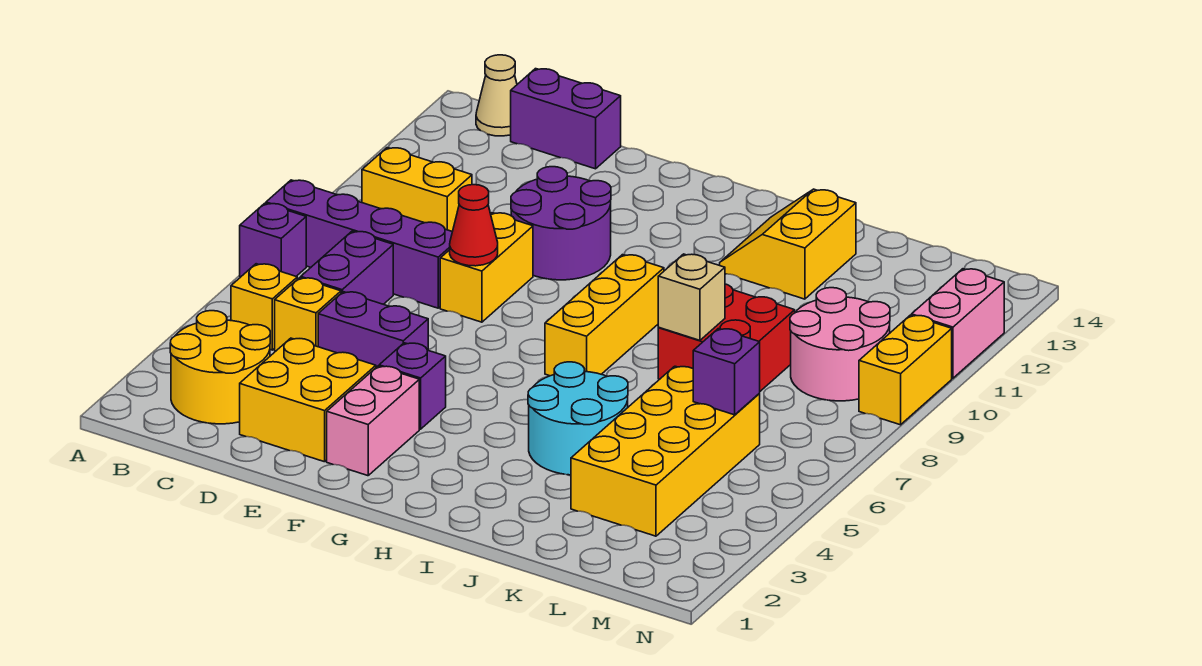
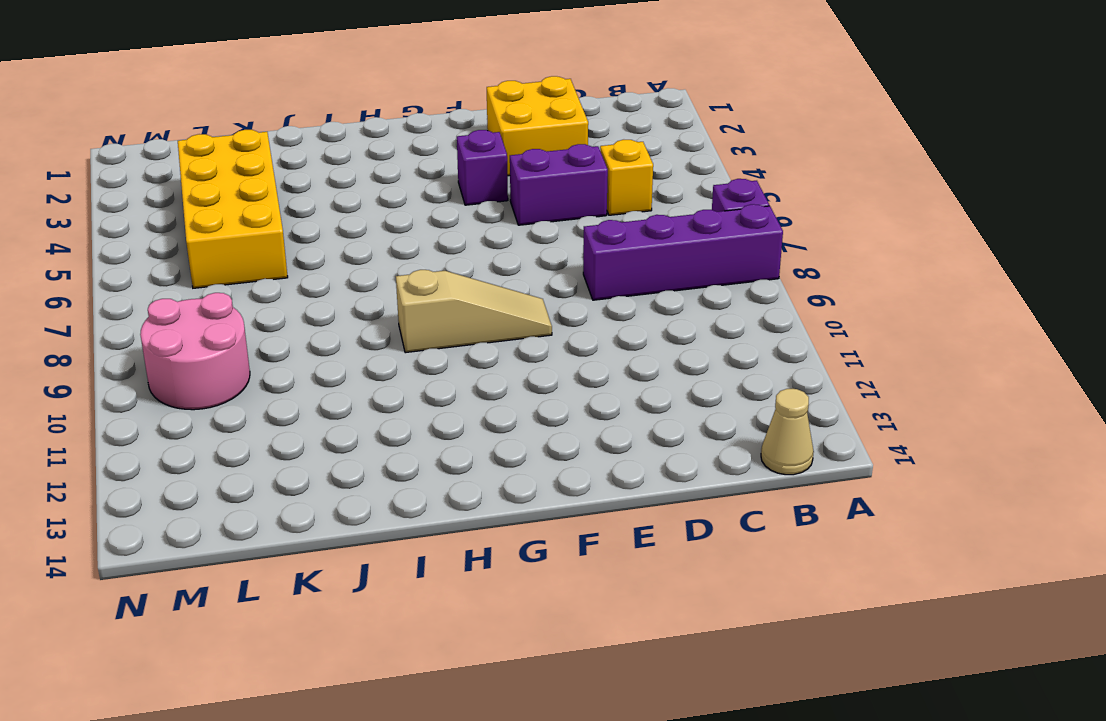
tan slope F9:H9 level 1 top H -> yellow brick H7:H9 level 1
none -> yellow round brick B2:C3 level 1
none -> yellow brick B5 level 1
none -> yellow brick B10:C10 level 1

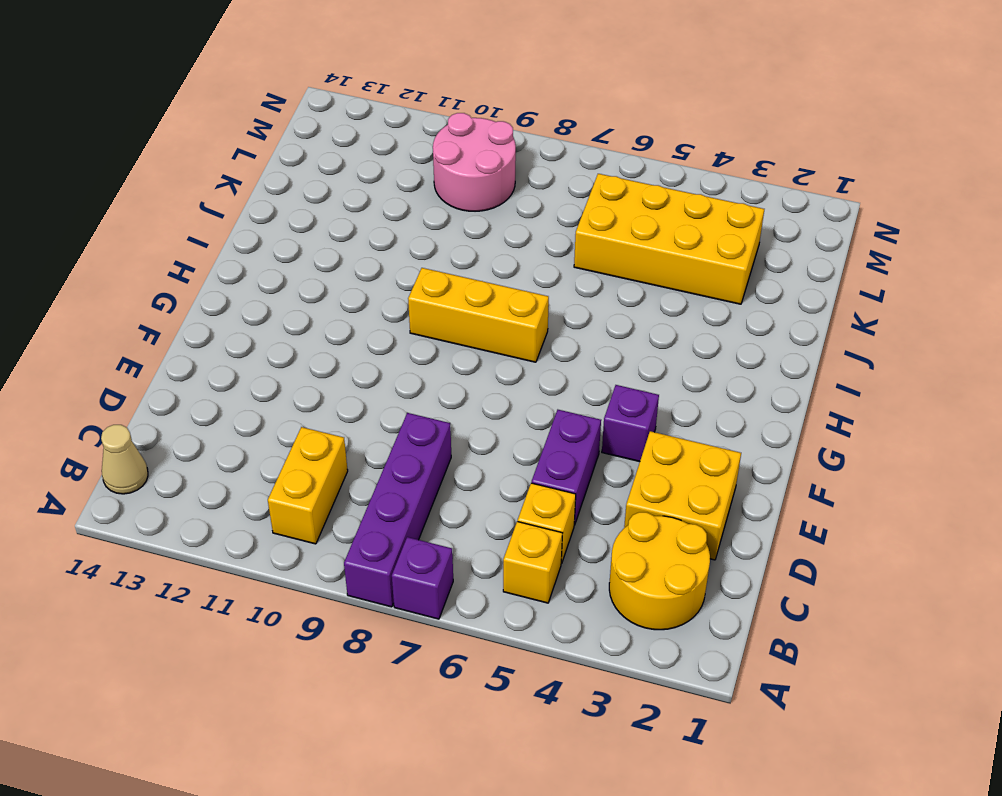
none -> purple brick C6:C7 level 1
none -> purple brick C14:D14 level 1
none -> yellow brick E8:E9 level 1

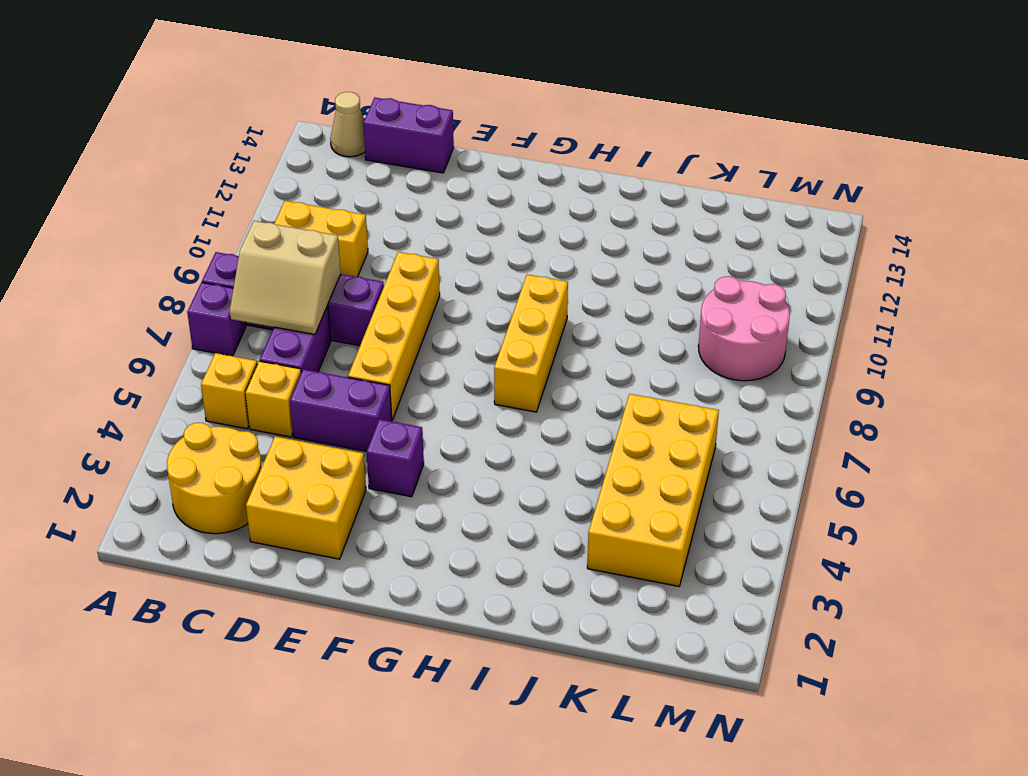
tan slope B7:C8 level 2 top 8 -> none
yellow brick E6:E9 level 1 -> yellow brick E8:E9 level 1
none -> purple round brick E10:F11 level 1
none -> pink brick F2:F3 level 1
none -> cyan round brick I4:J5 level 1

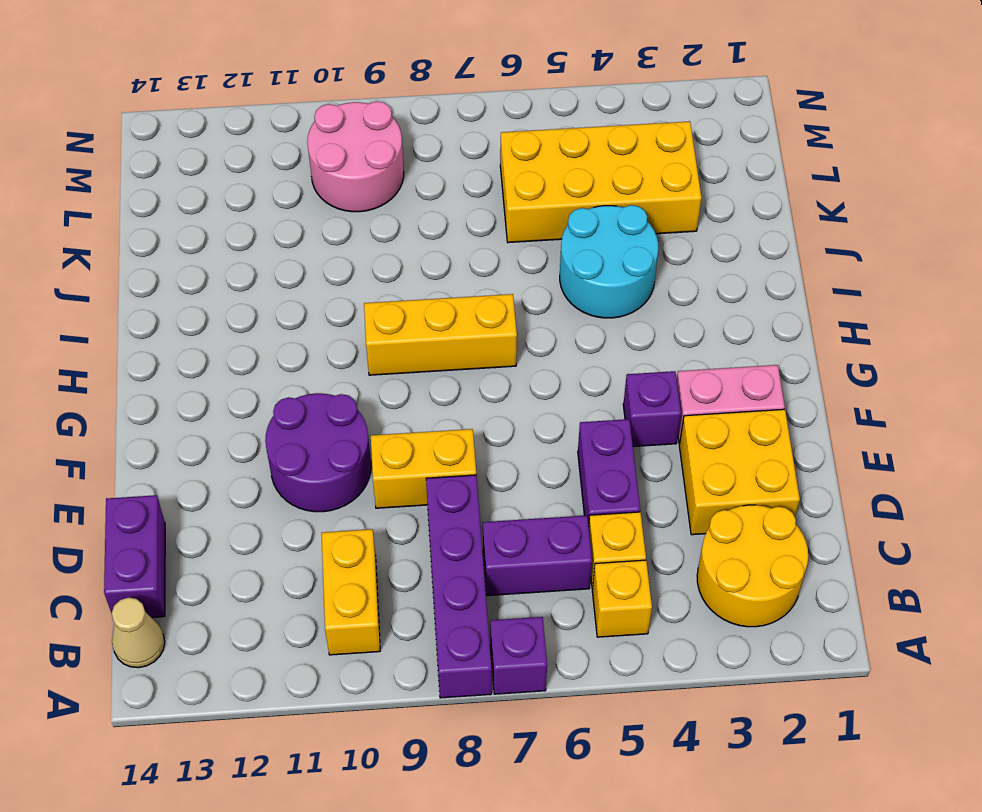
none -> yellow slope I12:J13 level 1 top J
none -> red brick J8:K9 level 1
none -> yellow brick N9:N10 level 1

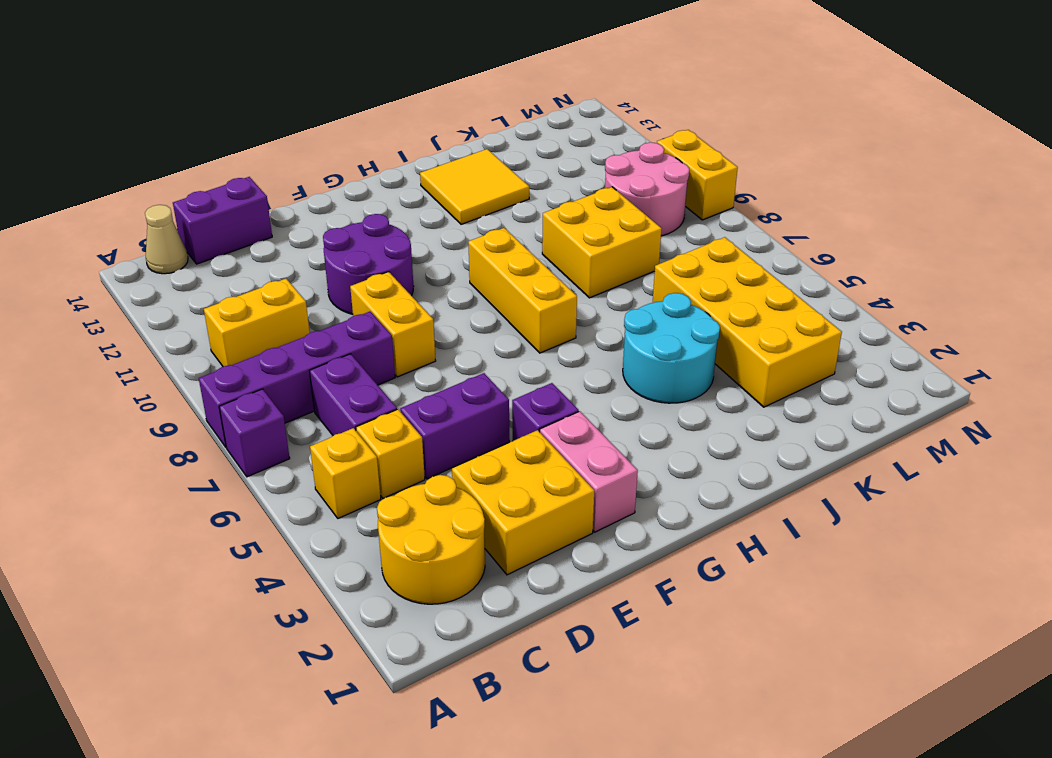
yellow tile I12:J13 level 1 -> yellow slope I12:J13 level 1 top J
yellow brick J8:K9 level 1 -> red brick J8:K9 level 1
none -> pink brick N11:N12 level 1
none -> red cone E8 level 2
none -> tan brick J8 level 2

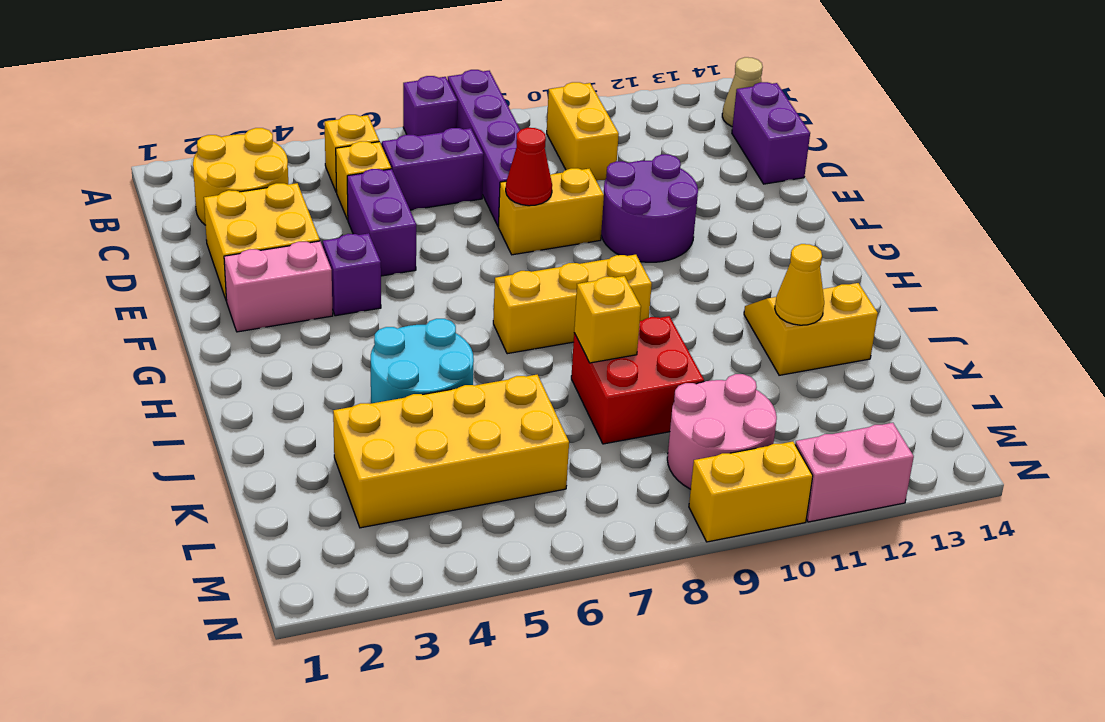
yellow brick J8 level 2 -> tan brick J8 level 2
yellow cone J12 level 2 -> none
none -> purple brick L6 level 2

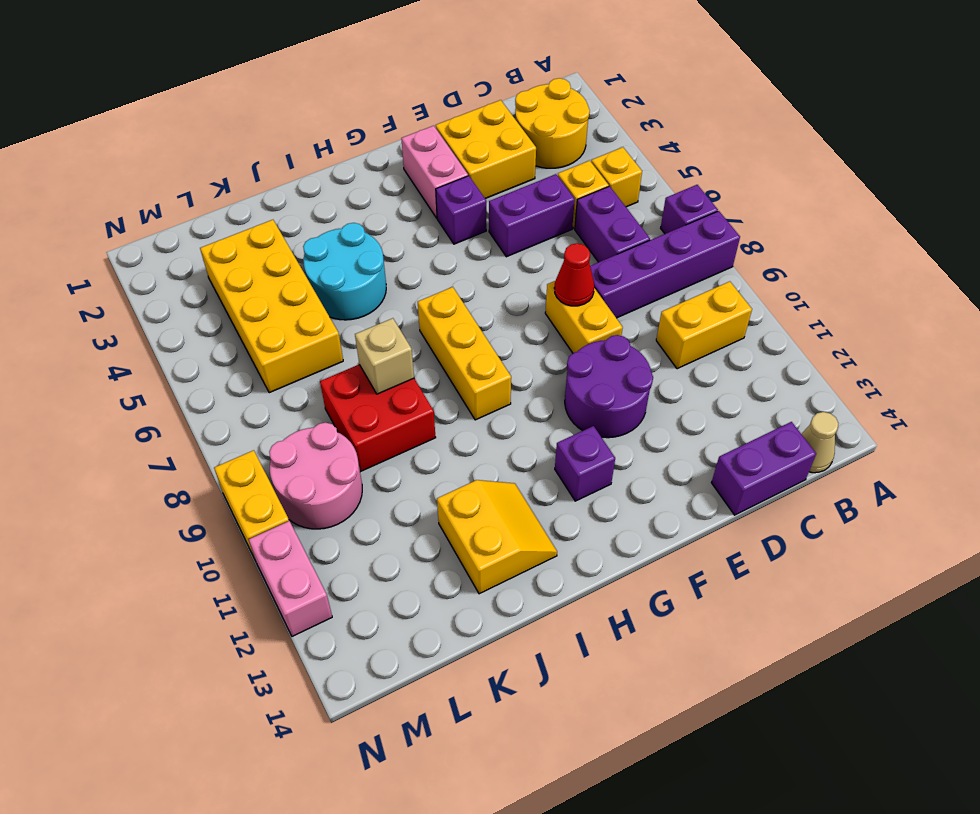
purple brick G12 level 1 -> purple brick L6 level 2

